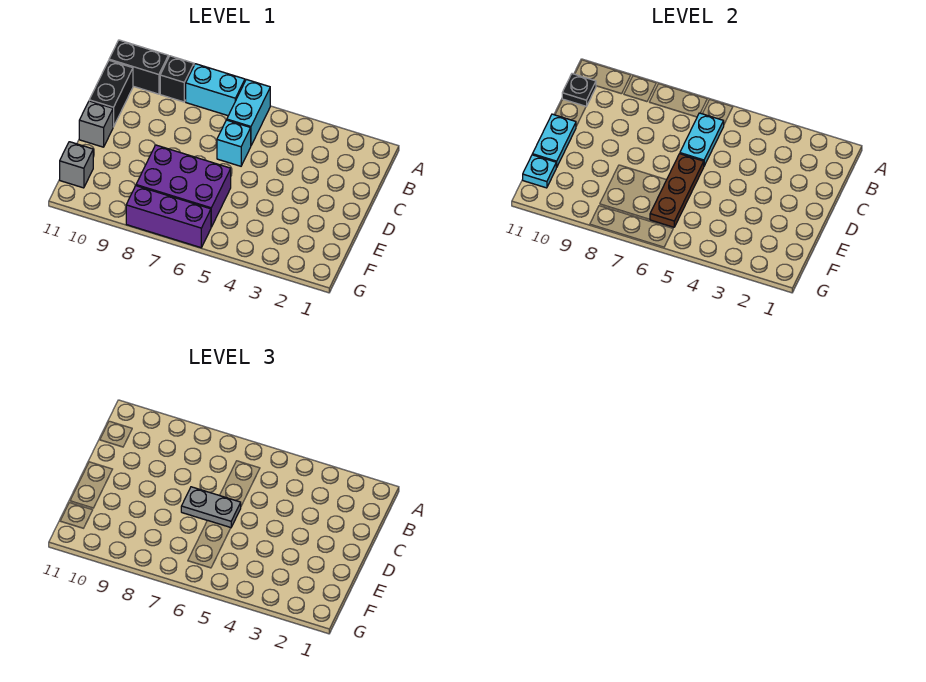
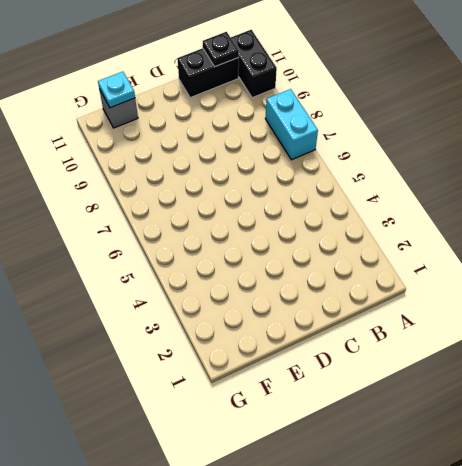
none -> cyan brick A6:B6 level 1
none -> black brick A9 level 1
none -> cyan brick C6 level 1

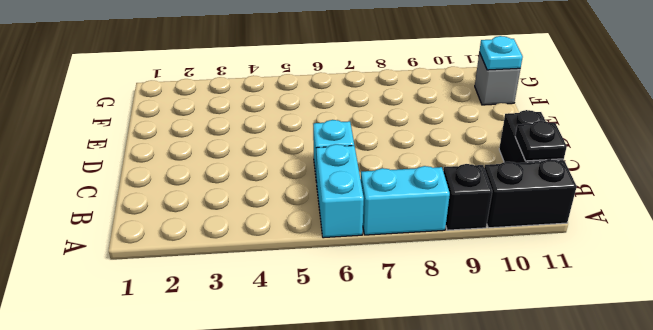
none -> grey brick D11 level 1
none -> purple brick E6:F8 level 1
none -> purple brick G6:G8 level 1

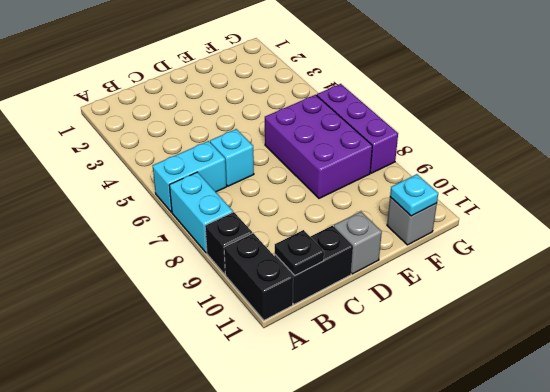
none -> cyan plate B6:C6 level 2
none -> brown plate D6:F6 level 2
none -> cyan plate D11:E11 level 2

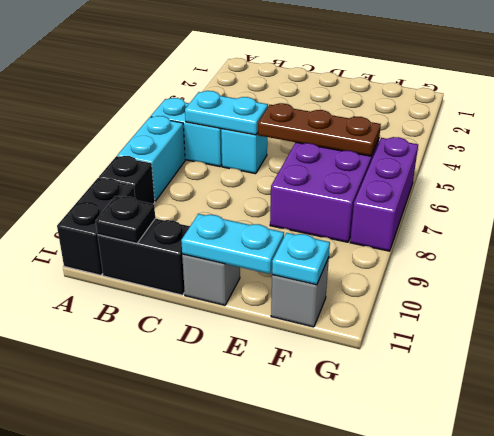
none -> grey plate D6:D7 level 3

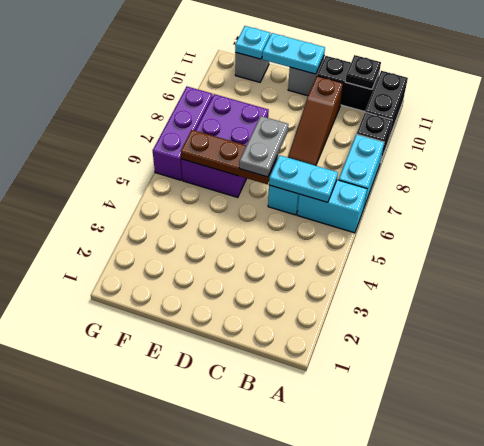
brown slope C8:C10 level 1 top 10 -> none

